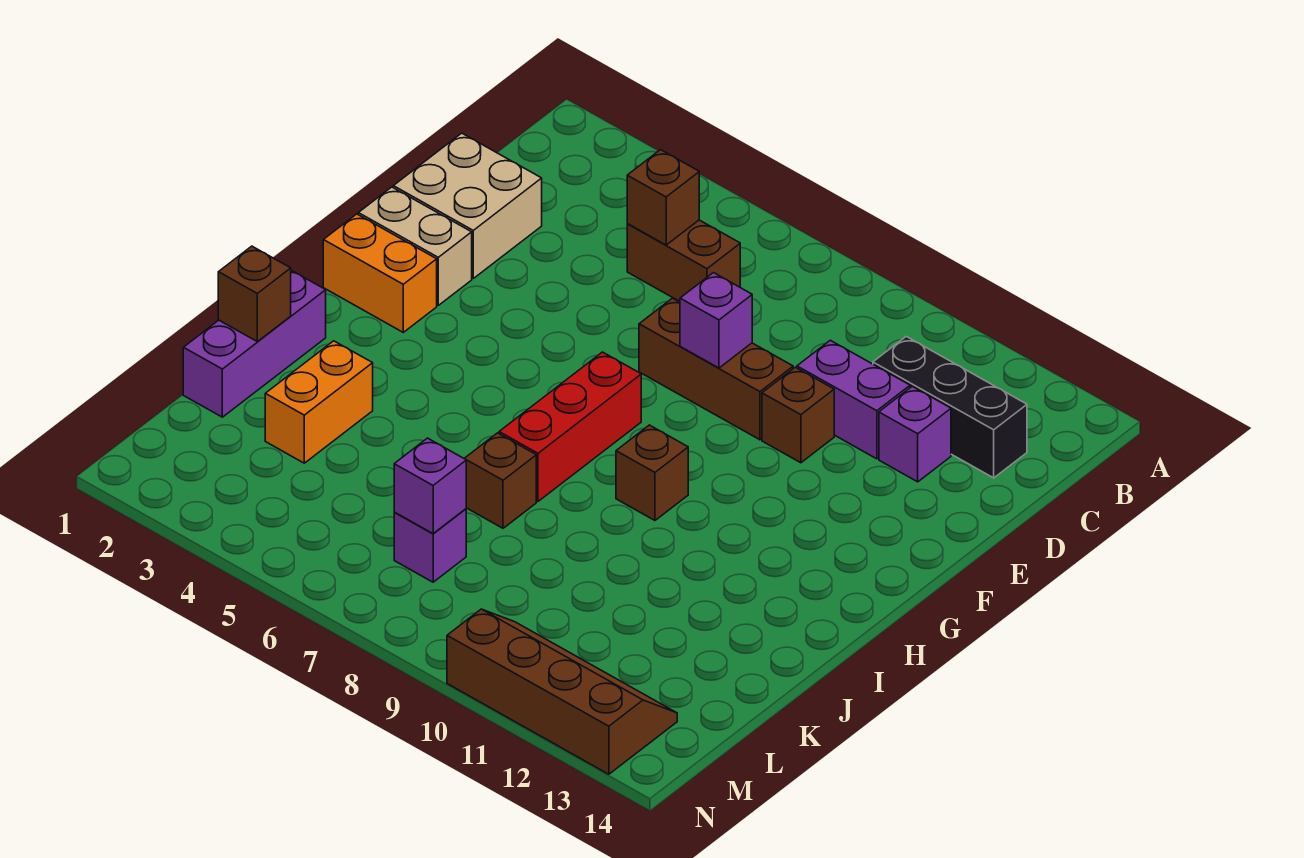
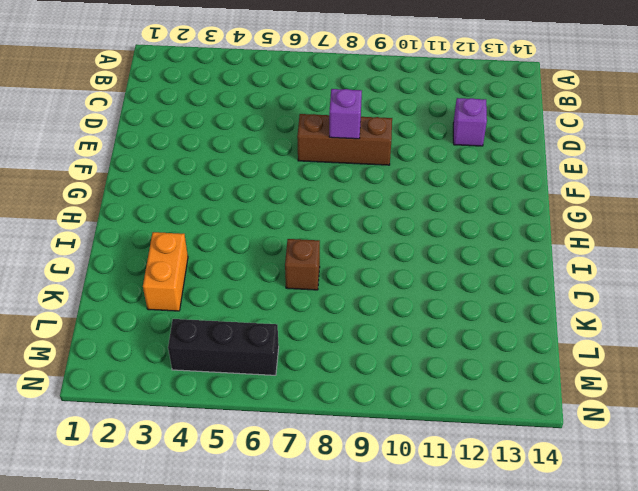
black brick M4:M6 level 1 -> black brick C11:C13 level 1
none -> brown brick C5:C6 level 1
none -> tan brick D1:E2 level 1
none -> purple brick D10:D11 level 1

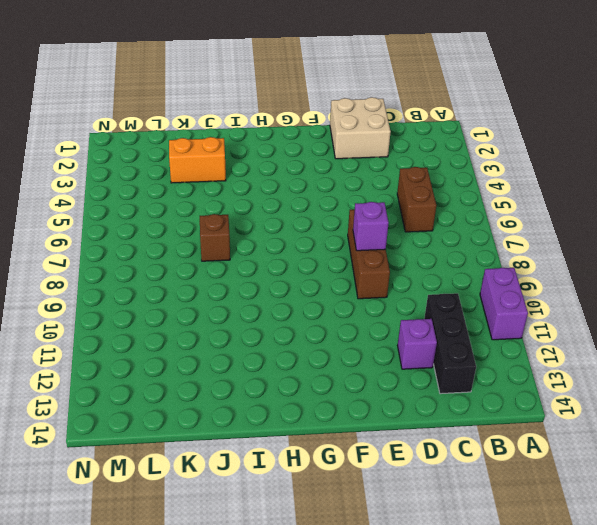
purple brick A10:A11 level 1 -> purple brick D10:D11 level 1
none -> brown brick E10 level 1
none -> tan brick F1:F2 level 1
none -> orange brick G1:G2 level 1

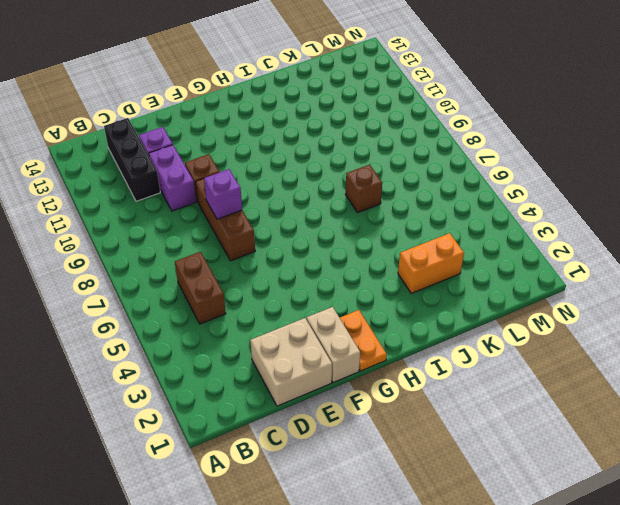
orange plate G1:G2 level 1 -> orange brick G1:G2 level 1
none -> red brick G7:I7 level 1
none -> brown brick H9 level 1
none -> purple brick I1:K1 level 1

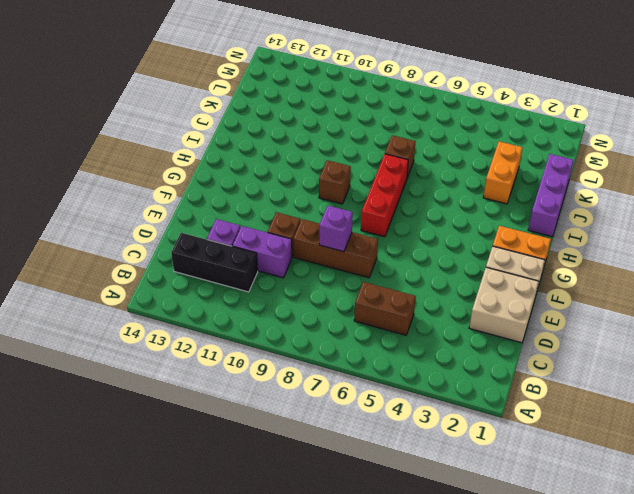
none -> purple brick L7 level 1
none -> brown slope M10:N13 level 1 top N
none -> brown brick C5 level 2

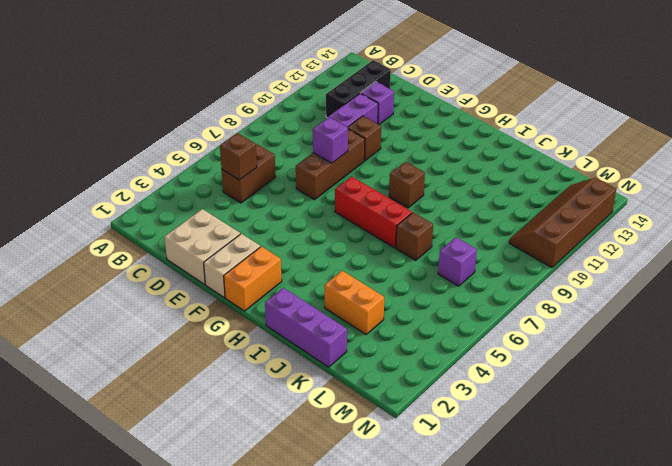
none -> brown brick J1 level 2
none -> purple brick L7 level 2

